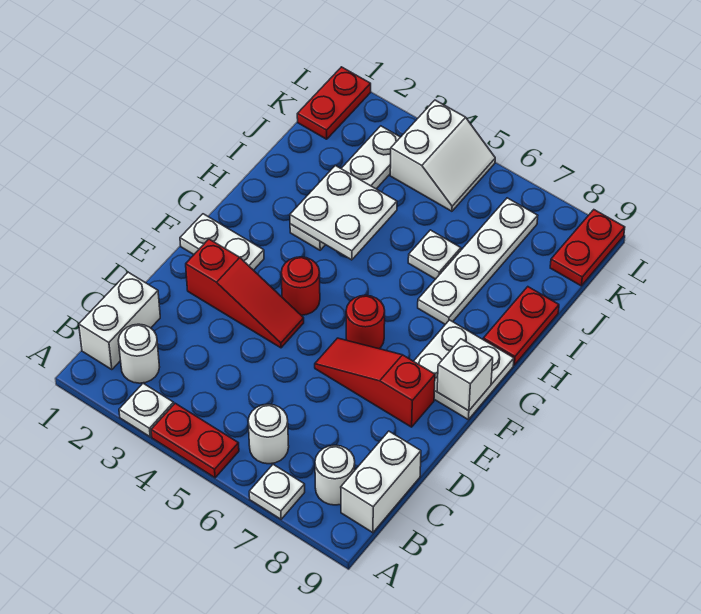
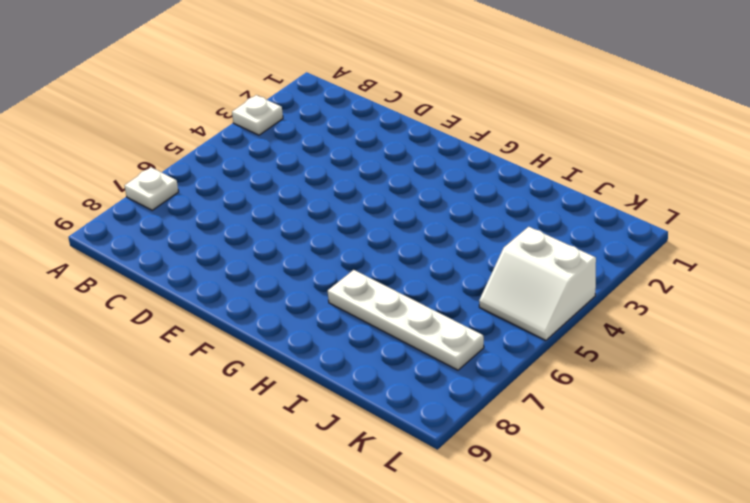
none -> red plate A4:A5 level 1
none -> white brick B1:C1 level 1
none -> white round brick B2 level 1

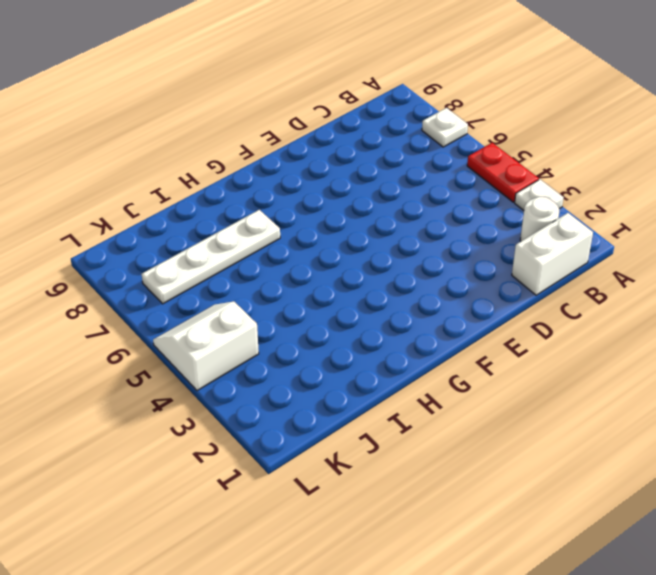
none -> white round brick B6 level 1
none -> white round brick B8 level 1
none -> white brick B9:C9 level 1

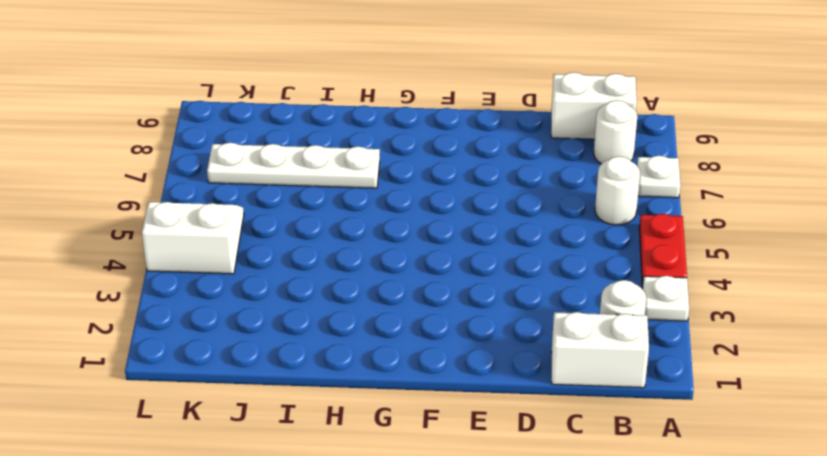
none -> red slope E2:E4 level 1 top 2
none -> red slope E6:E8 level 1 top 8
none -> white plate F1:F2 level 1

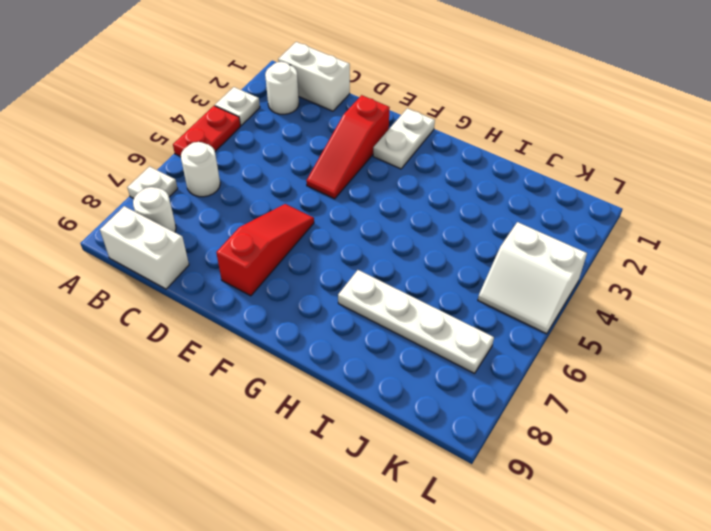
none -> red round brick F4 level 1
none -> red round brick F6 level 1
none -> white plate F8:G9 level 1

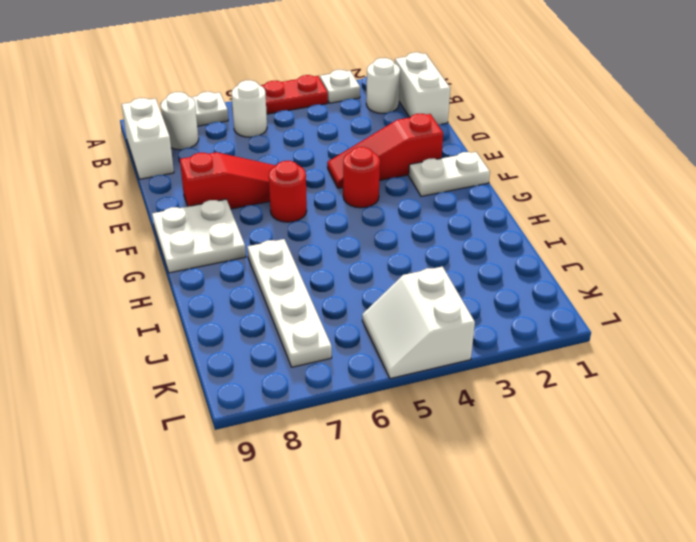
none -> white plate H3:K3 level 1
none -> red plate H9:I9 level 1
none -> white plate I6 level 1

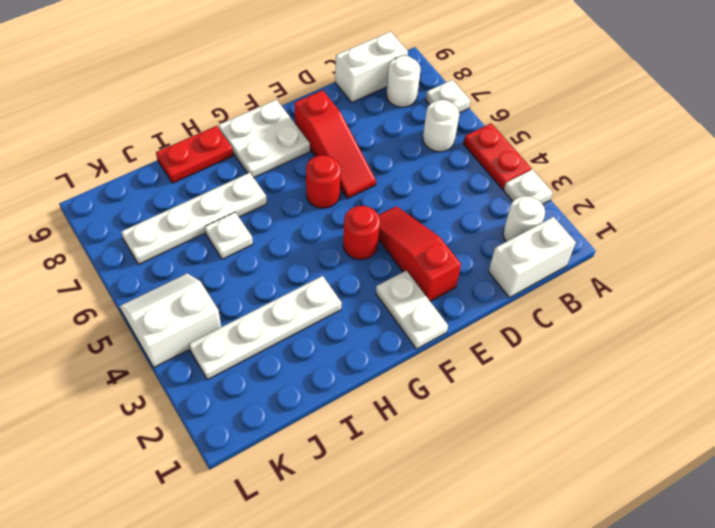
none -> red plate K1:L1 level 1
none -> red plate K9:L9 level 1
none -> white brick F9 level 2

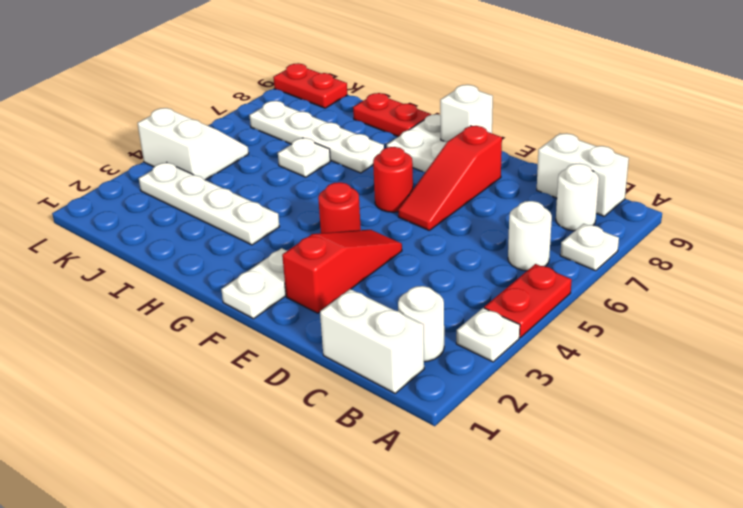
none -> red plate K1:L1 level 1
none -> white plate H3:I4 level 2

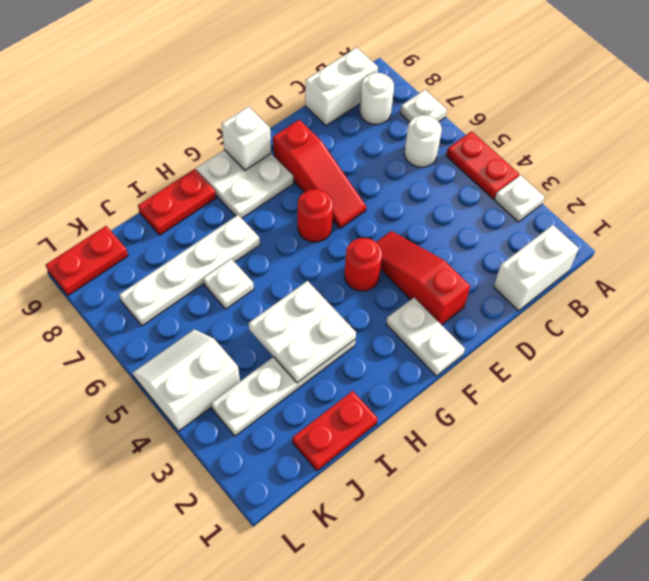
red plate I1:J1 level 1 -> red plate K1:L1 level 1
none -> white round brick B2 level 1

